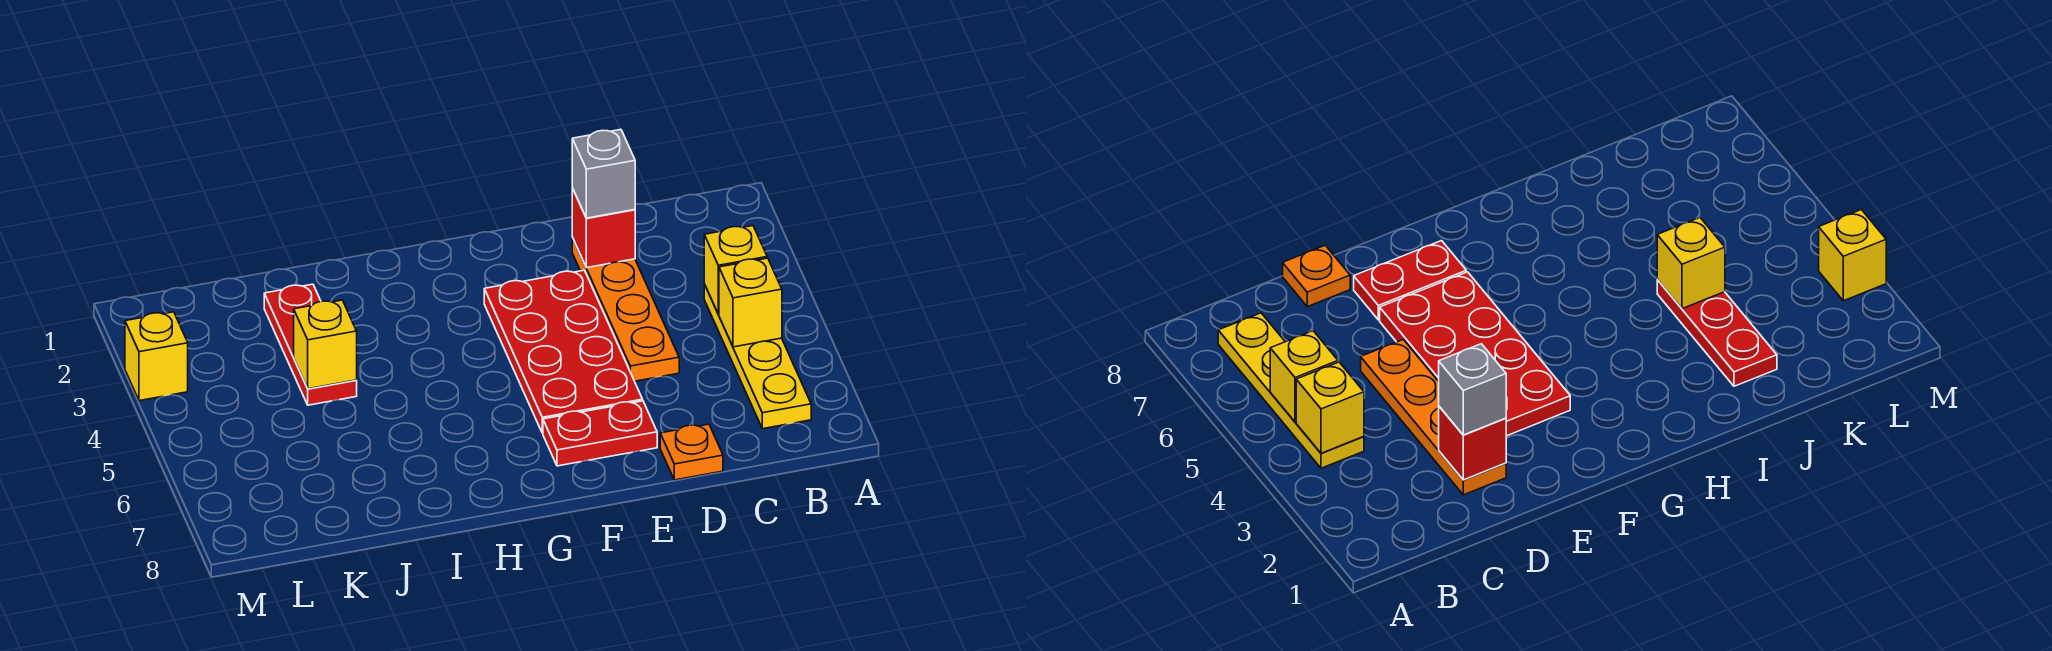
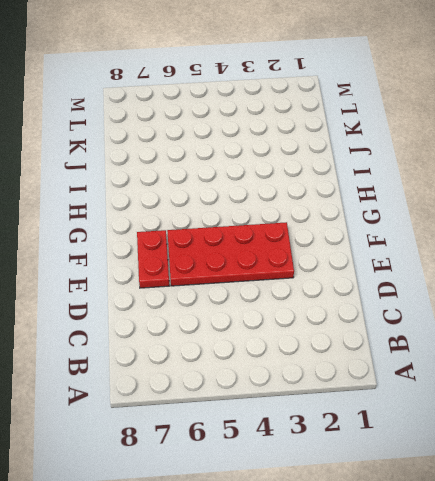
none -> yellow plate B4:B7 level 1
none -> orange plate D2:D5 level 1
none -> orange plate D8 level 1

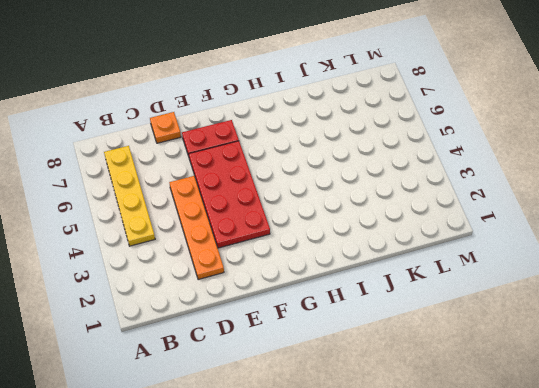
none -> red plate J2:J4 level 1
none -> yellow brick M3 level 1
none -> yellow brick B4 level 2

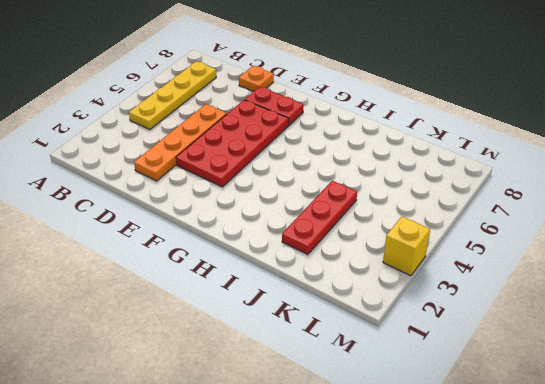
none -> yellow brick B4 level 2
none -> yellow brick B5 level 2
none -> red brick D2 level 2

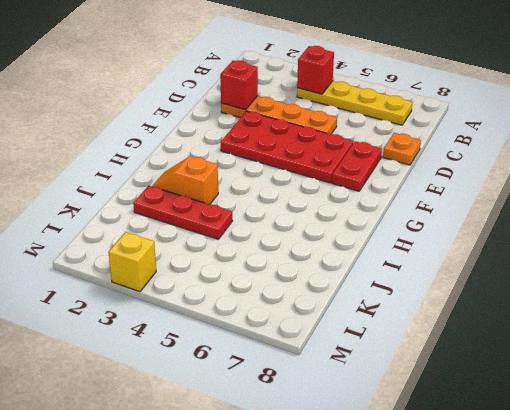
red brick B4 level 2 -> yellow brick B4 level 2
orange slope I2:I3 level 1 top 3 -> none
none -> yellow brick B5 level 2
none -> yellow brick J4 level 2
none -> grey brick D2 level 3

